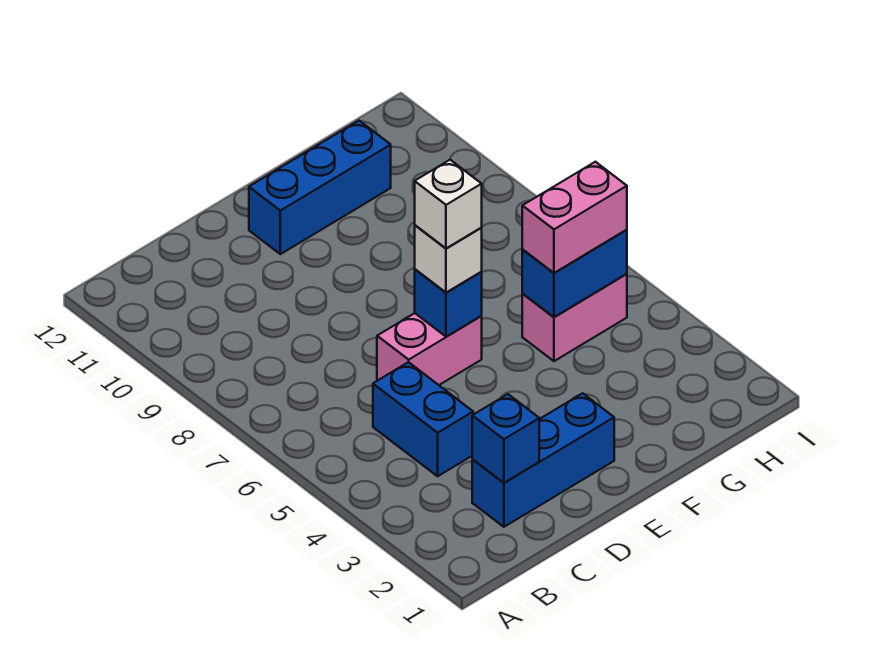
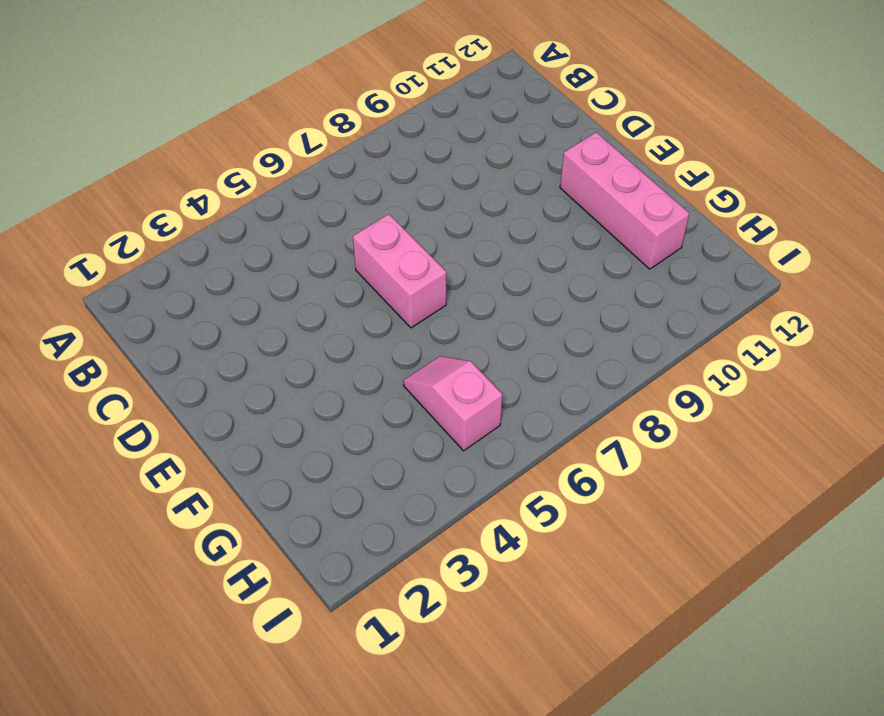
pink brick E11:G11 level 1 -> blue brick E11:G11 level 1
pink slope G5:H5 level 1 top H -> pink brick G5:H5 level 1
none -> blue brick C2:E2 level 1
none -> blue brick C4:C5 level 1

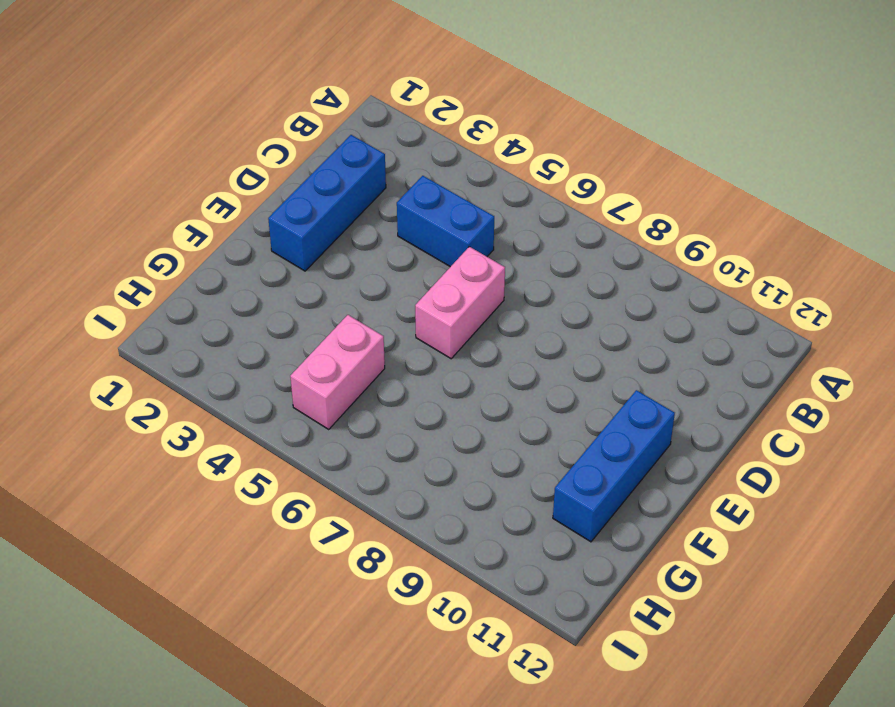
none -> blue brick C2 level 2
none -> blue brick E6 level 2

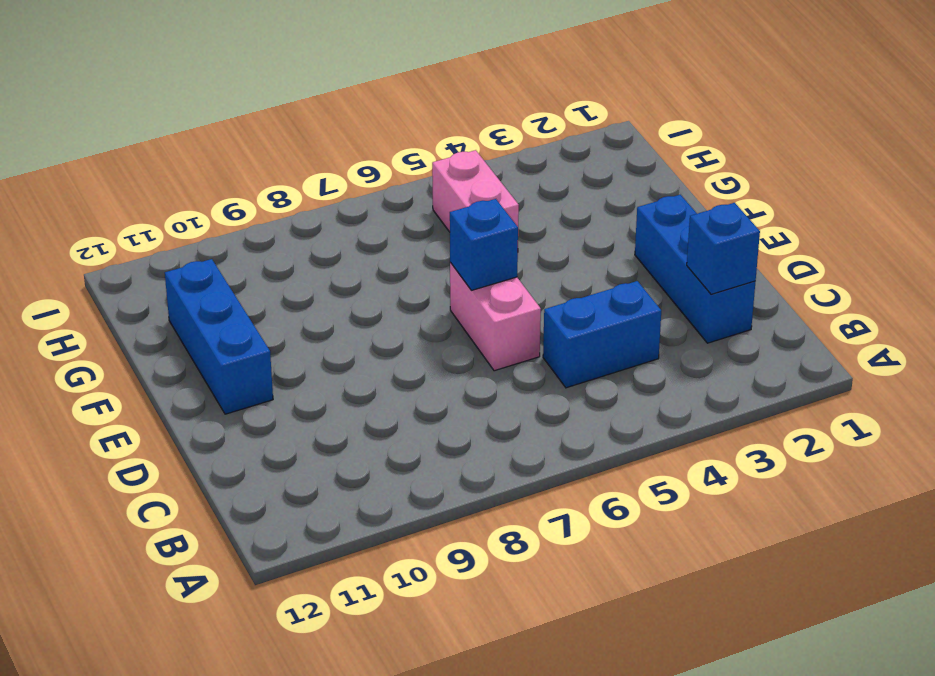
none -> blue brick G5:H5 level 2
none -> white brick E6 level 3

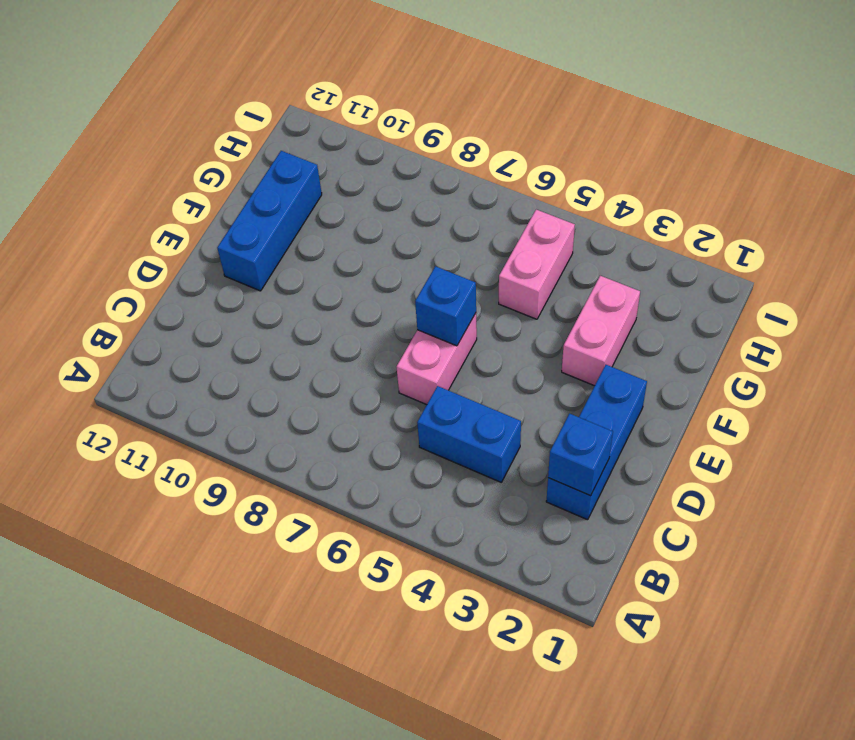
pink brick F3:G3 level 1 -> pink brick G5:H5 level 3
none -> blue brick G5:H5 level 2
none -> white brick E6 level 3

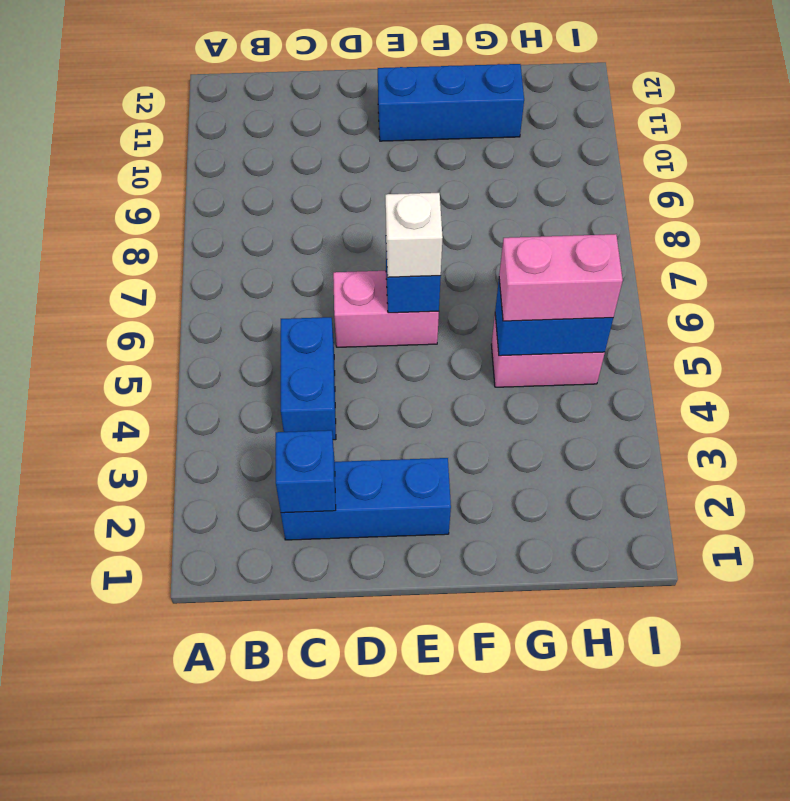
none -> white brick E6 level 4

